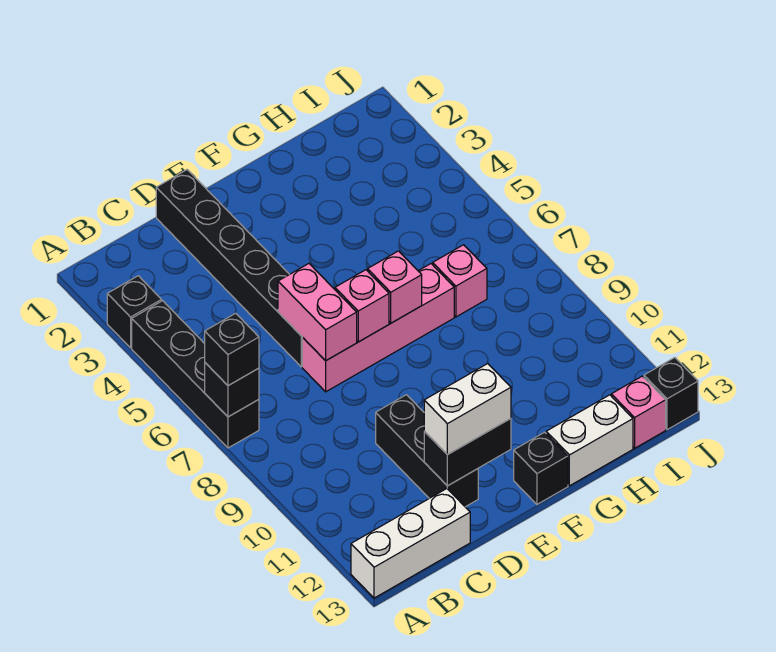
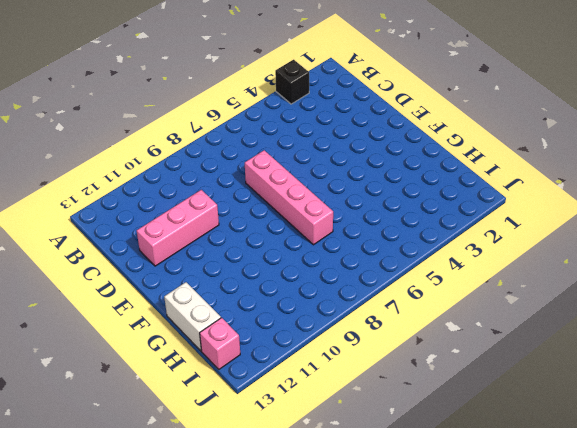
pink brick D10:D12 level 1 -> black brick D10:D12 level 1
none -> black brick A4:A7 level 1
none -> white brick A13:C13 level 1
none -> black brick D1:D6 level 1

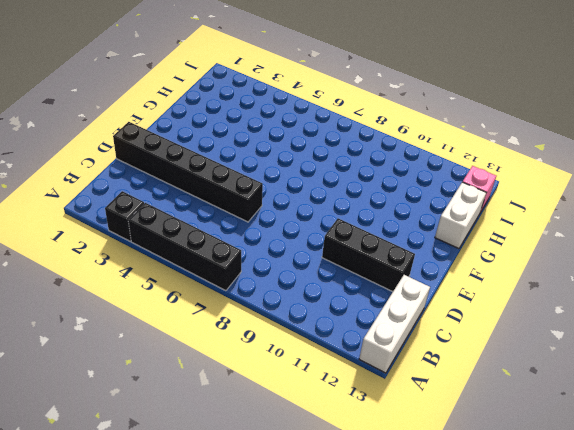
none -> pink brick D7:G7 level 1
none -> black brick F13 level 1
none -> pink brick H7 level 1

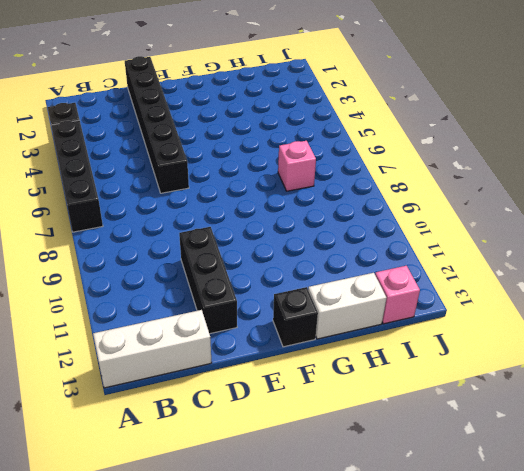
none -> pink brick D7:G7 level 1
none -> black brick J13 level 1
none -> black brick A7 level 2

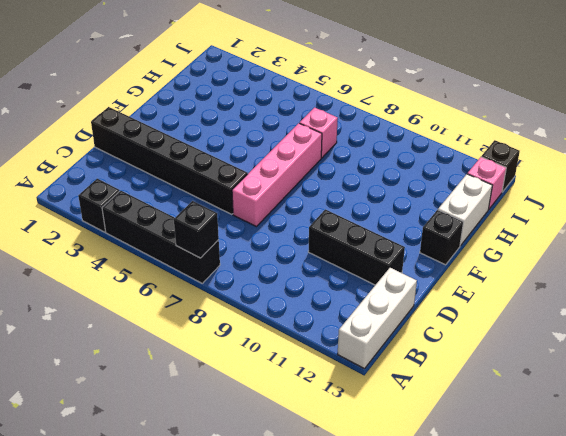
none -> pink brick D6:D7 level 2
none -> black brick D12:E12 level 2
none -> pink brick E7 level 2

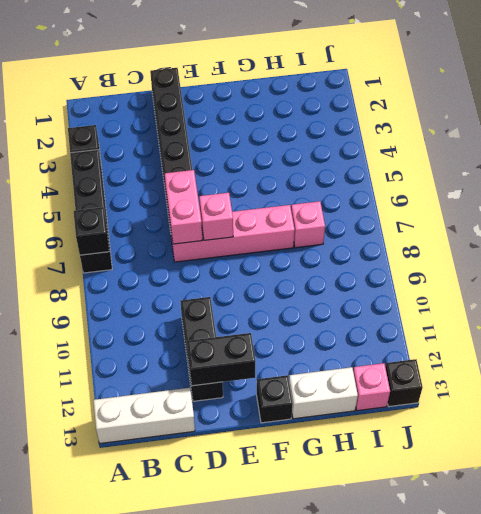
none -> pink brick F7 level 2
none -> black brick A7 level 3
none -> white brick D12:E12 level 3

